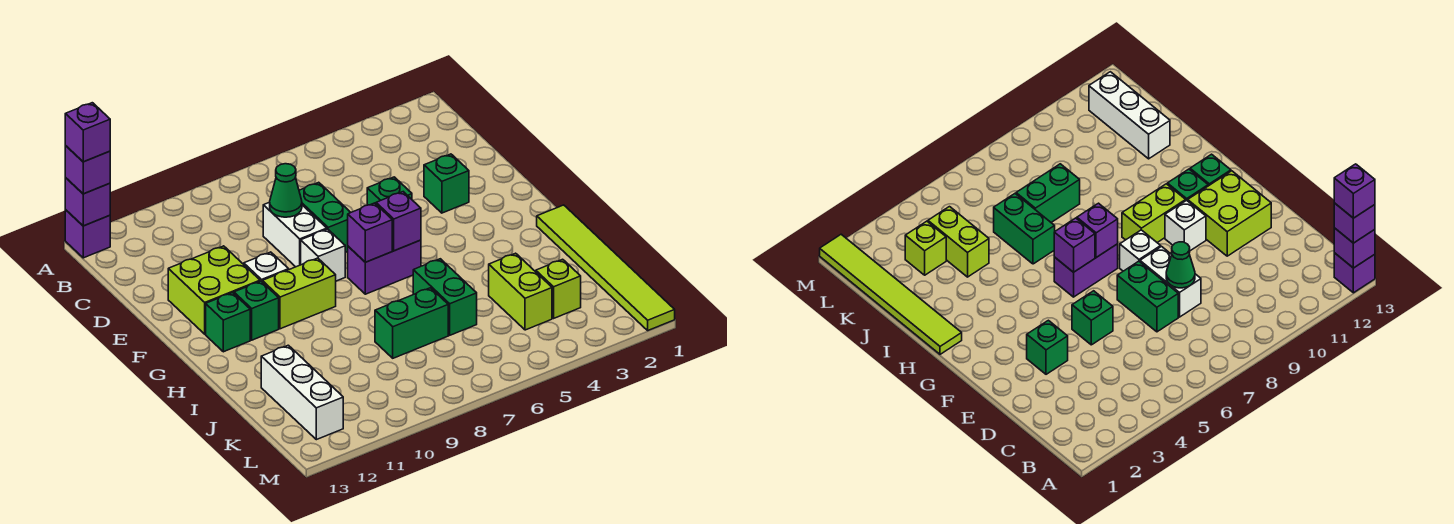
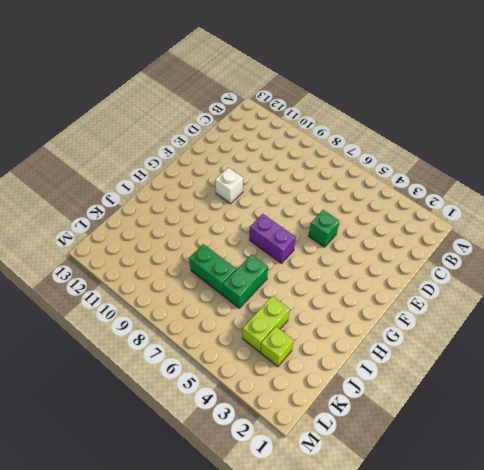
none -> purple brick A13 level 1
none -> green brick D7:E7 level 1
none -> white brick D8:E8 level 1

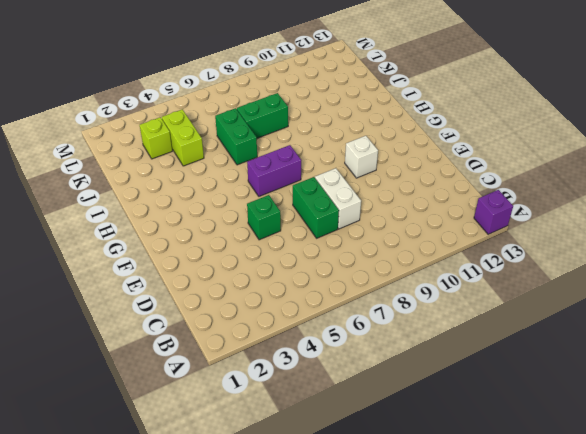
none -> green brick E3 level 1
none -> lime brick E11:F12 level 1
none -> white brick F8 level 1

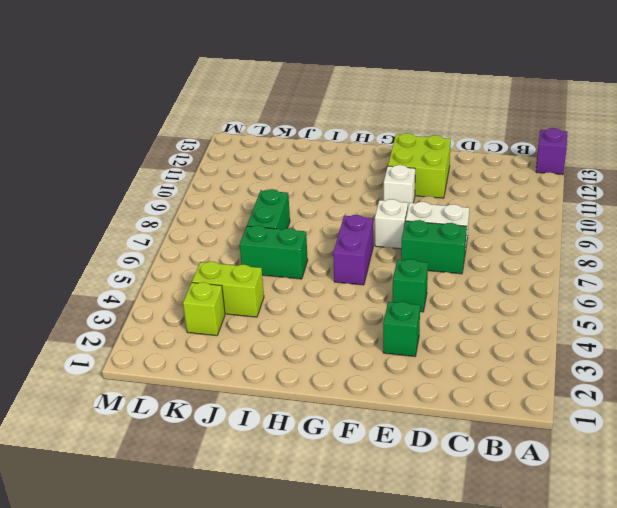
none -> lime brick G9:G10 level 1
none -> green brick G11 level 1
none -> green brick G12 level 1

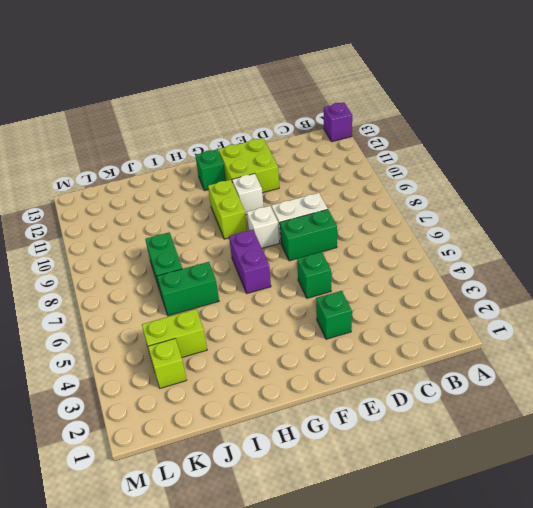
none -> green brick G11 level 1
none -> lime tile H1:M1 level 1
none -> white brick J12:L12 level 1

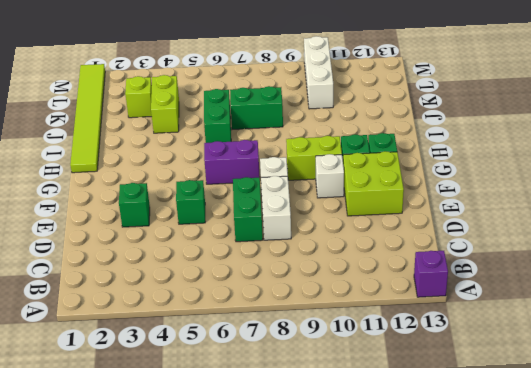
white brick K10:M10 level 1 -> white brick J12:L12 level 1
none -> purple brick A13 level 2
none -> green cone D8 level 2
none -> purple brick G6 level 2

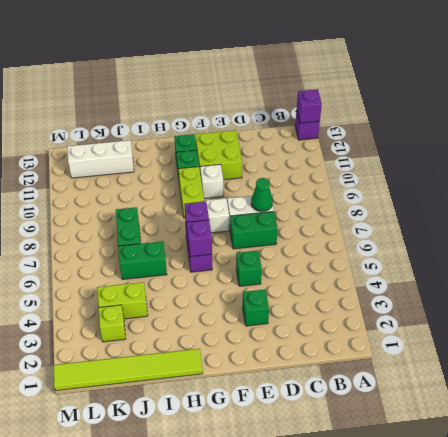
none -> purple brick A13 level 3
none -> purple brick A13 level 4

